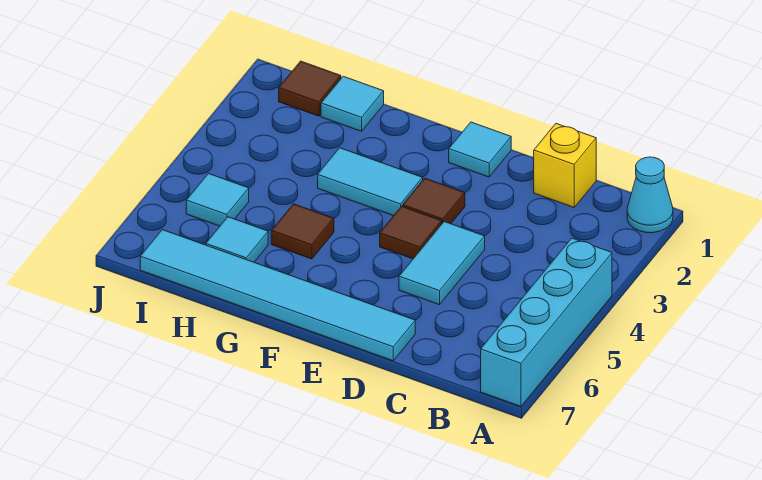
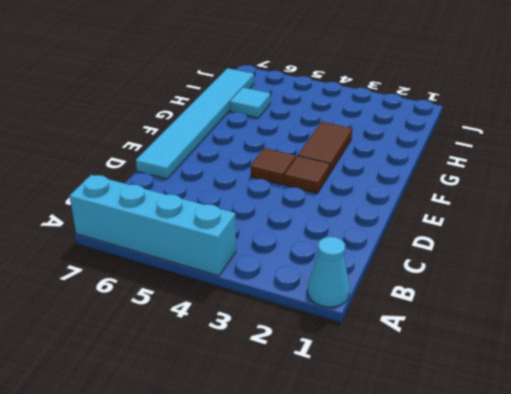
brown tile F3:G3 level 1 -> cyan tile F3:G3 level 1
none -> yellow brick C1 level 1
none -> cyan tile D4:D5 level 1
none -> cyan tile E1 level 1

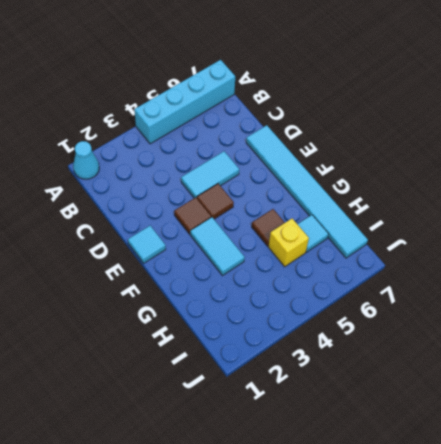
yellow brick H5 level 1 -> yellow brick C1 level 1
none -> cyan tile H1 level 1
none -> brown tile I1 level 1
none -> cyan tile I5 level 1

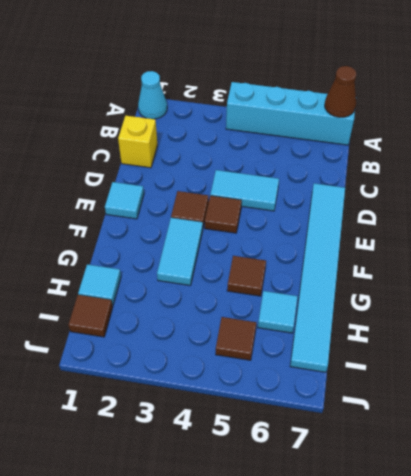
brown cone A7 level 2 -> none
brown tile I5 level 1 -> cyan tile I5 level 1

